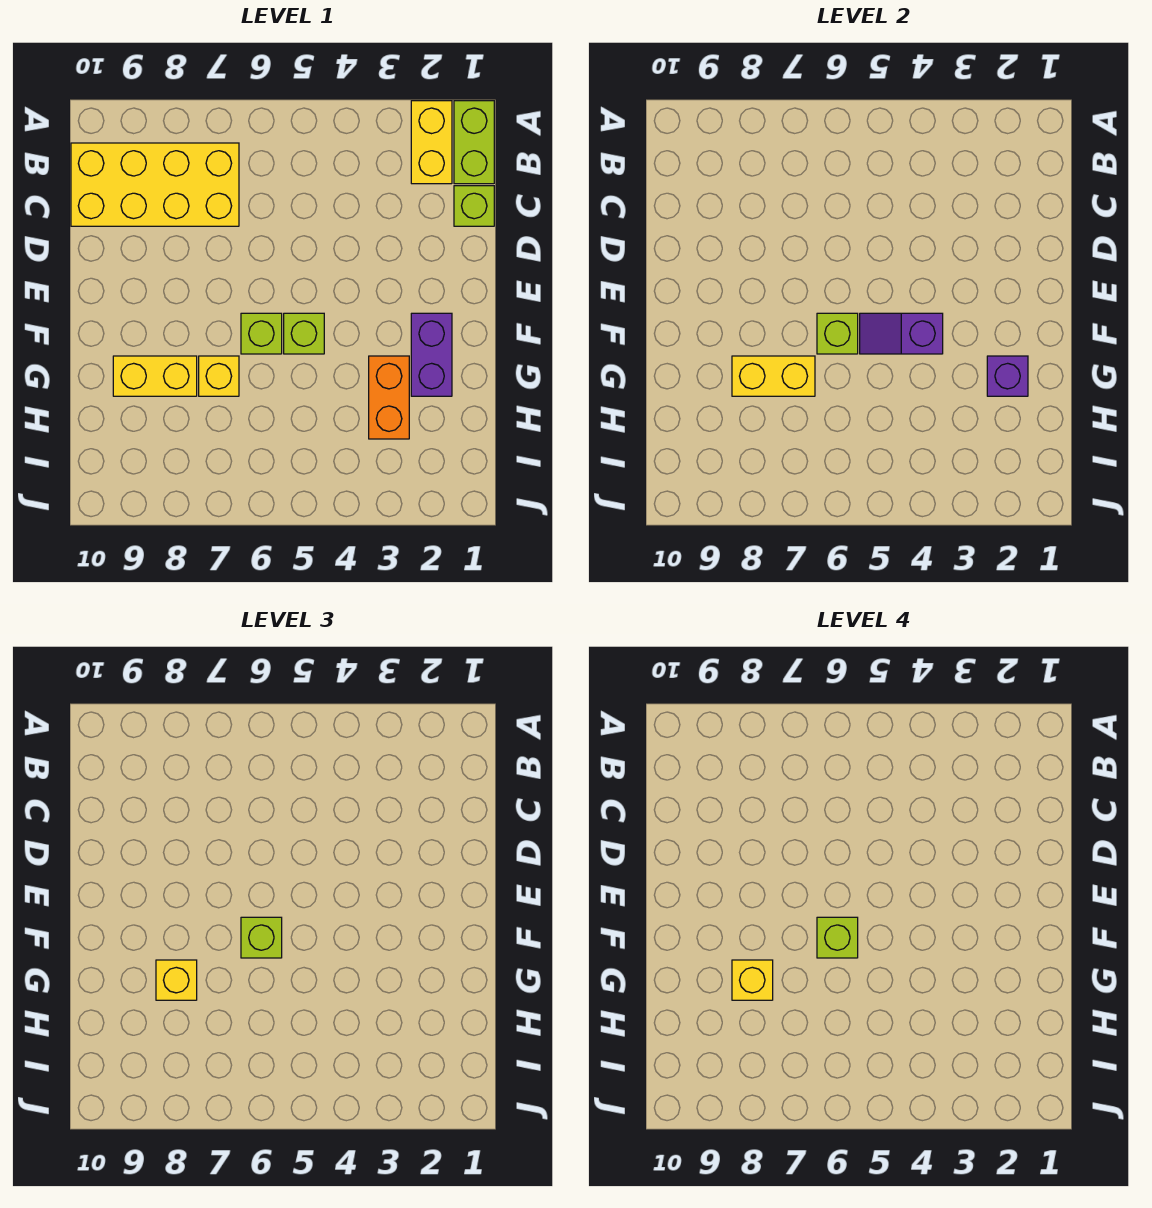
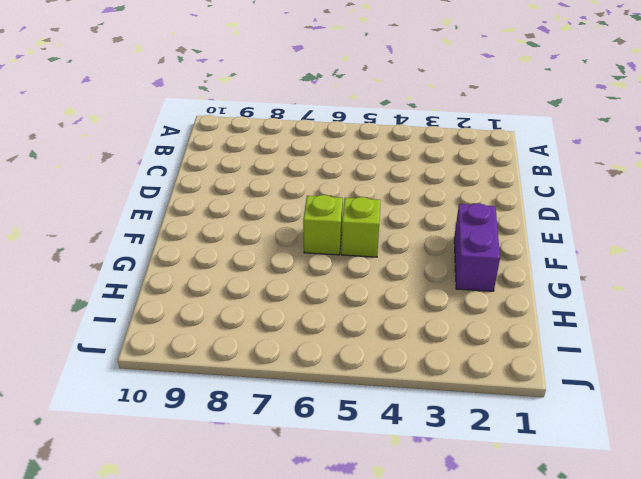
none -> lime brick A1:B1 level 1
none -> yellow brick A2:B2 level 1
none -> yellow brick B7:C10 level 1

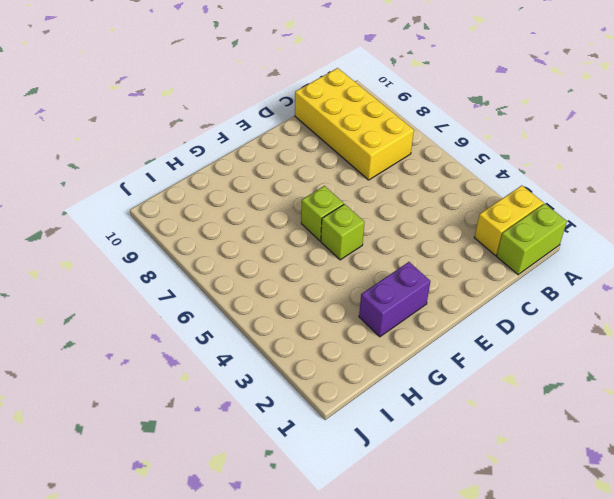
none -> lime brick C1 level 1
none -> orange brick G3:H3 level 1
none -> yellow brick G7 level 1

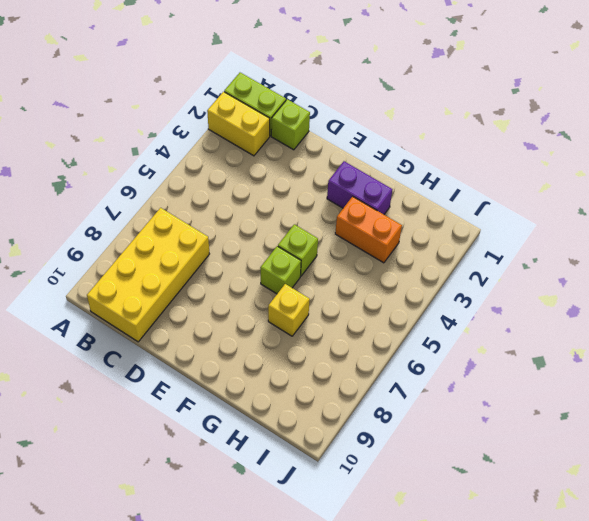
none -> yellow brick G8:G9 level 1
none -> purple slope F4:F5 level 2 top 4
none -> lime brick F6 level 2

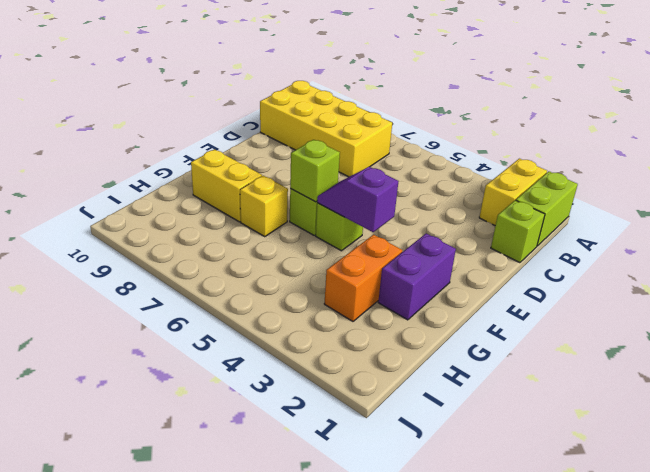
none -> purple brick G2 level 2
none -> yellow brick G7:G8 level 2
none -> lime brick F6 level 3

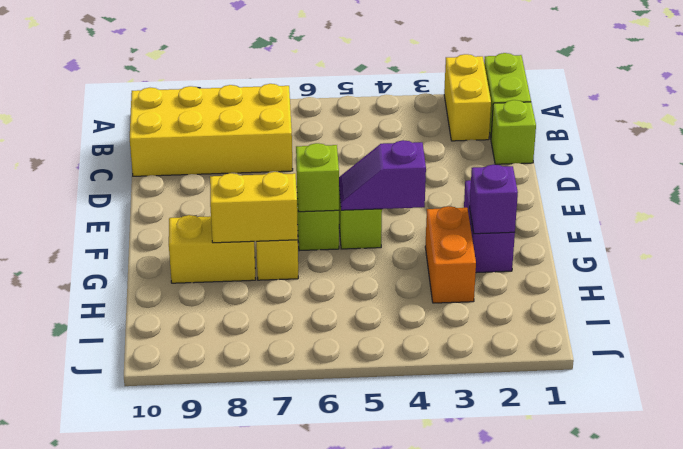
none -> lime brick F6 level 3
none -> yellow brick G8 level 3
none -> lime brick F6 level 4

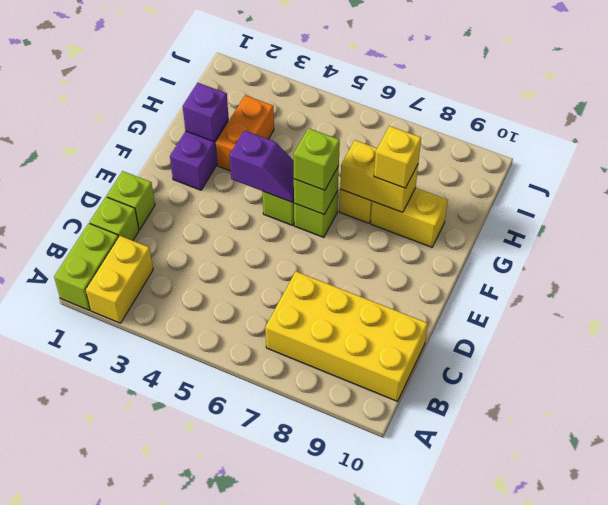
lime brick D1 level 1 -> lime brick F6 level 4
none -> yellow brick G8 level 4

